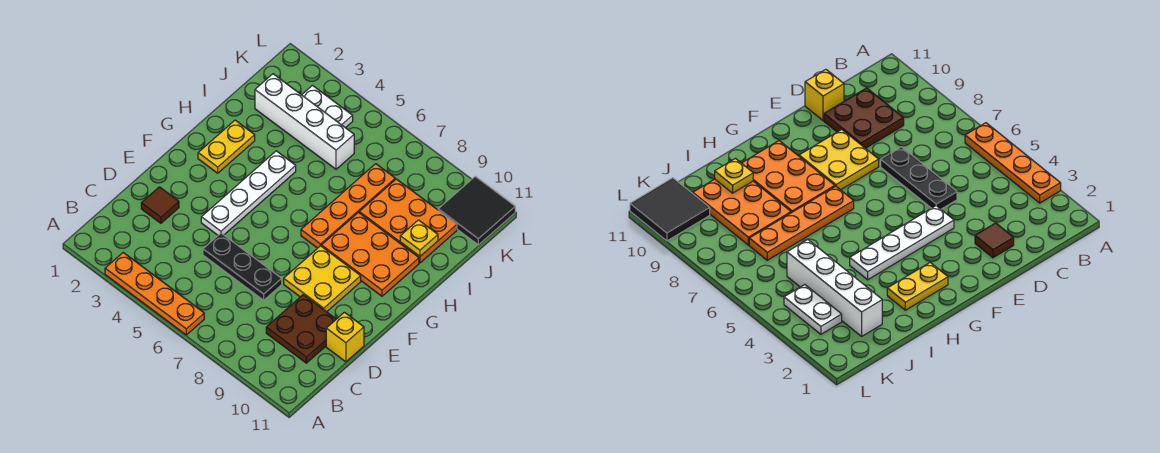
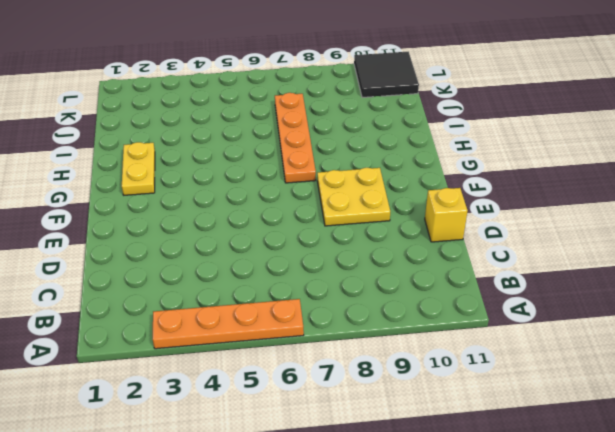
none -> brown plate C9:D10 level 1
none -> brown tile D2 level 1
none -> black plate D5:D7 level 1

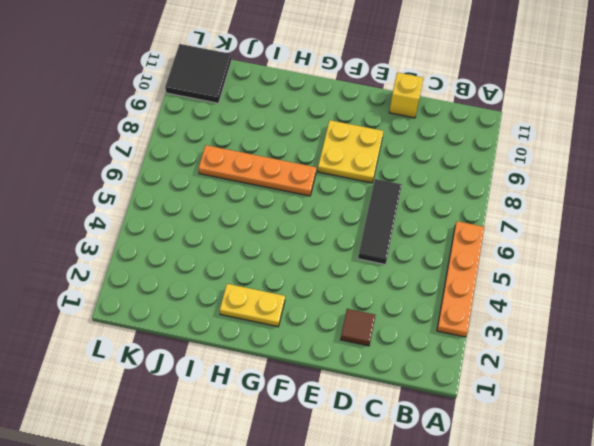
black tile D5:D7 level 1 -> black plate D5:D7 level 1
none -> brown plate C9:D10 level 1
none -> white plate E4:H4 level 1
none -> orange plate G8:H10 level 1

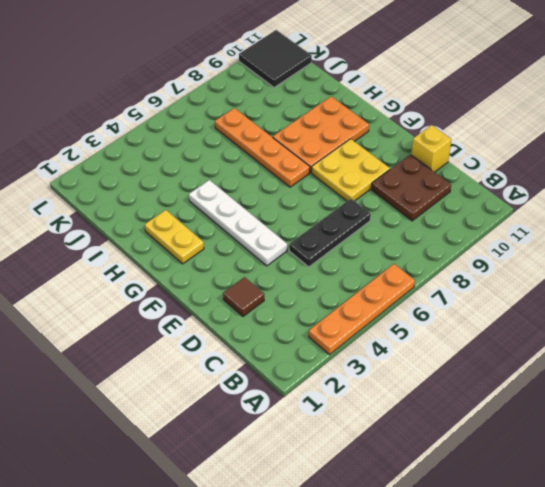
none -> orange plate I8:J10 level 1
none -> white brick J2:J5 level 1
none -> white plate K3:K4 level 1

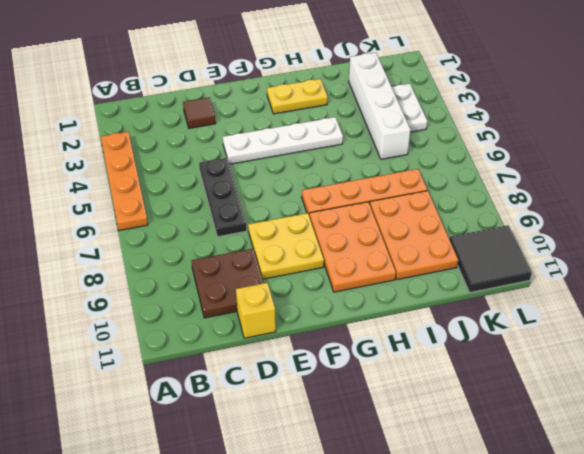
none -> yellow plate I10 level 2

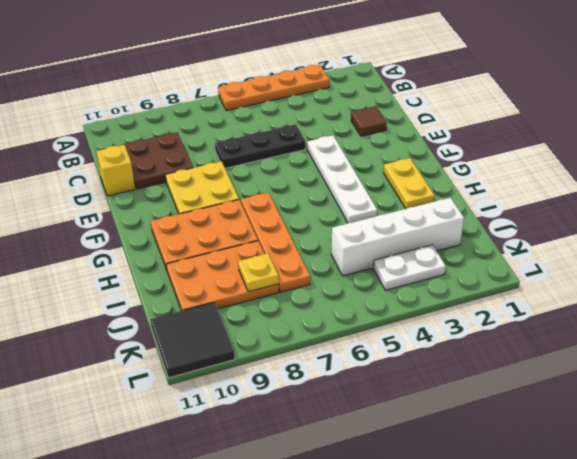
yellow plate J8 level 2 -> yellow plate I10 level 2

